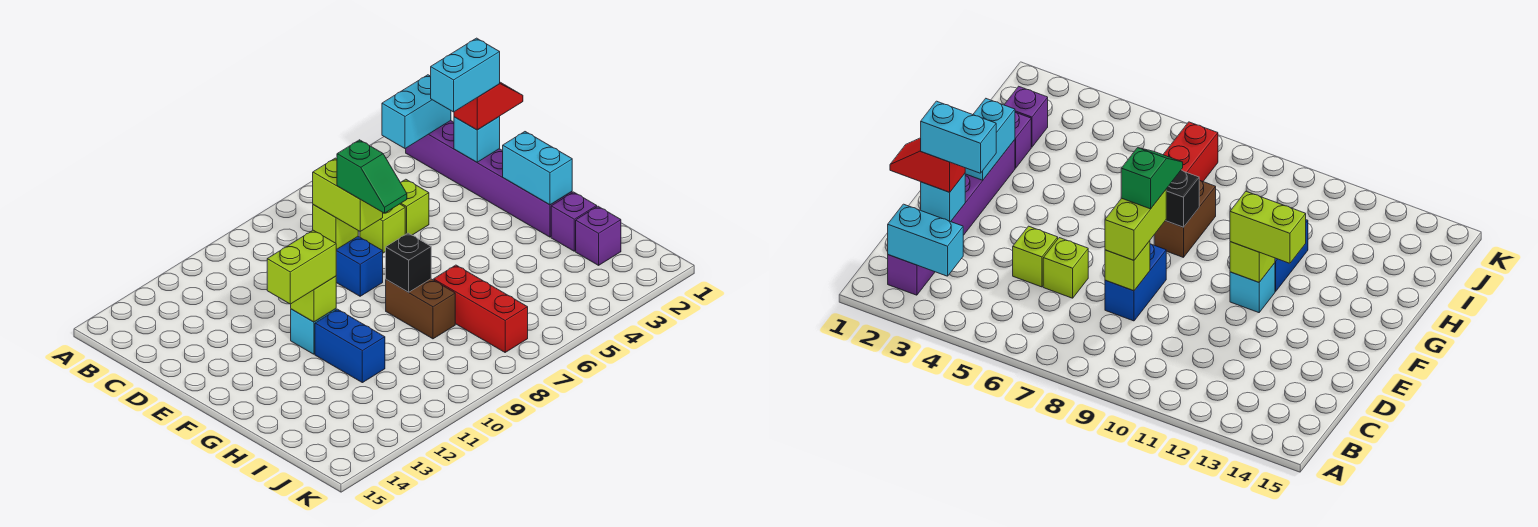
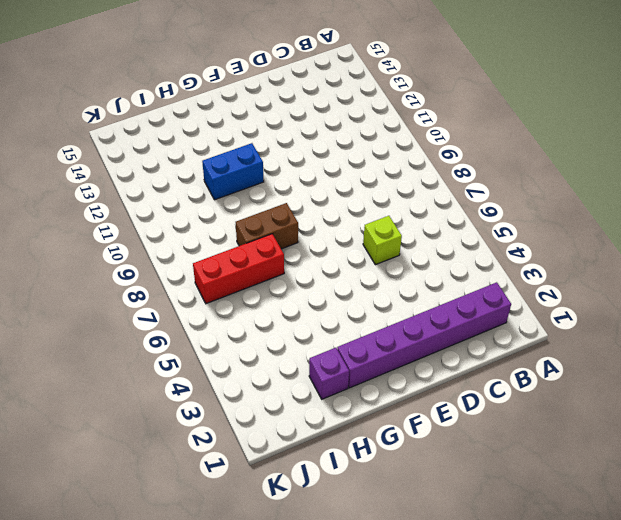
none -> lime brick D5 level 1
none -> blue brick D8:E8 level 1
none -> cyan brick F11 level 1

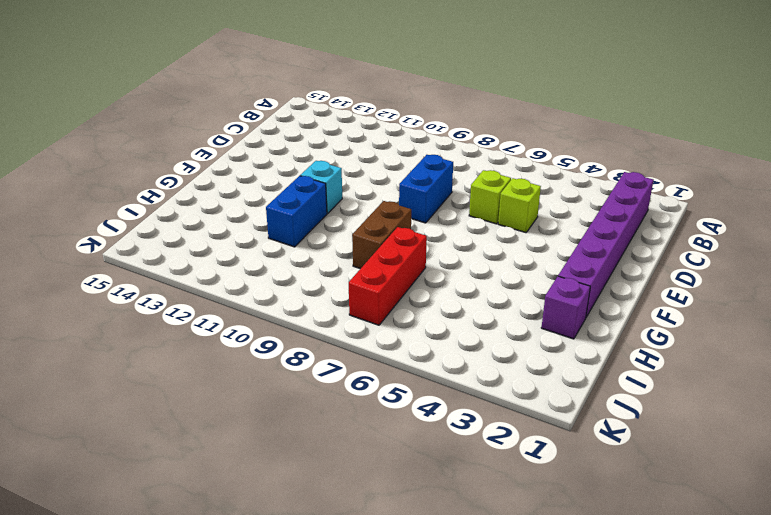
none -> purple brick I2 level 1
none -> cyan brick B2:B3 level 2
none -> cyan brick D2 level 2

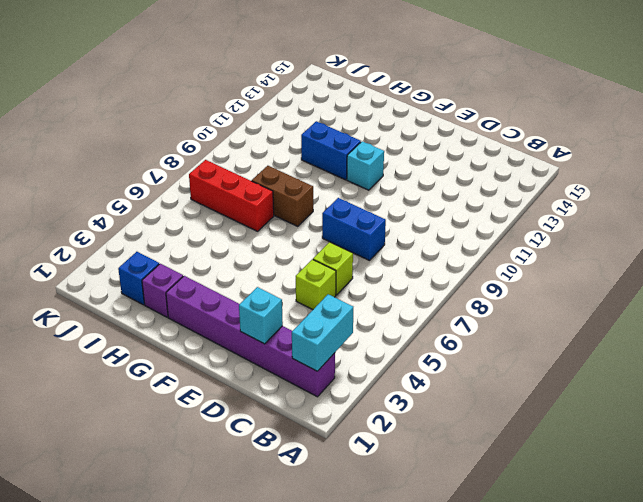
blue brick I2 level 1 -> purple brick I2 level 1
none -> lime brick D8 level 2
none -> cyan brick F2:G2 level 2
none -> lime brick F11 level 2

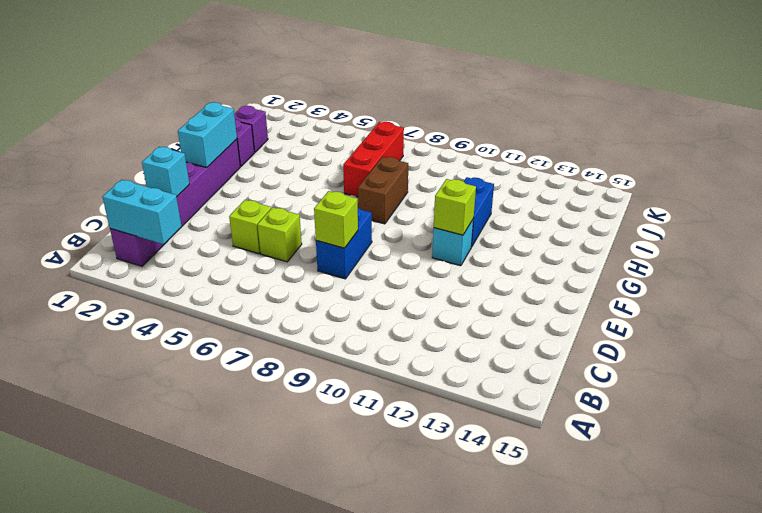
none -> black brick G8 level 2
none -> red slope D1:D2 level 3 top 2
none -> lime brick D8:E8 level 3

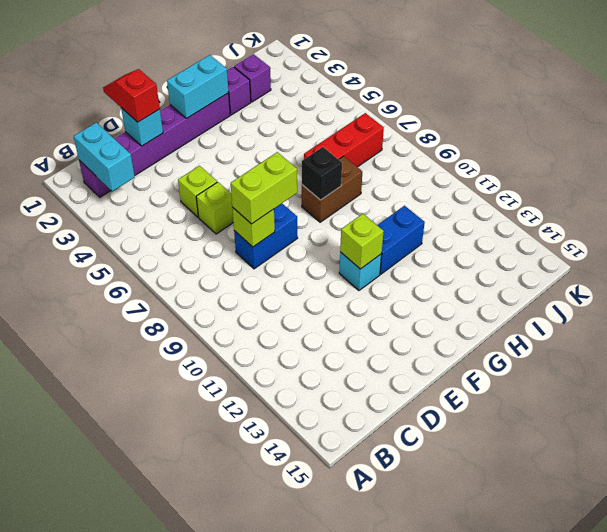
none -> lime brick F11:F12 level 3
none -> cyan brick D2:D3 level 4
none -> green slope E8:F8 level 4 top E

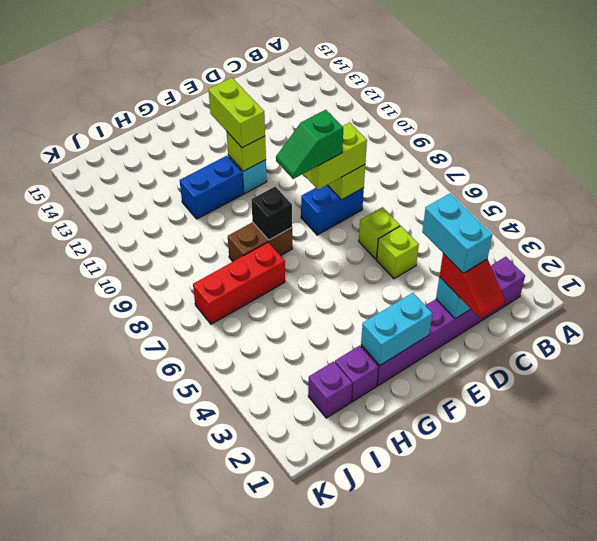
none -> cyan brick B2:B3 level 2

